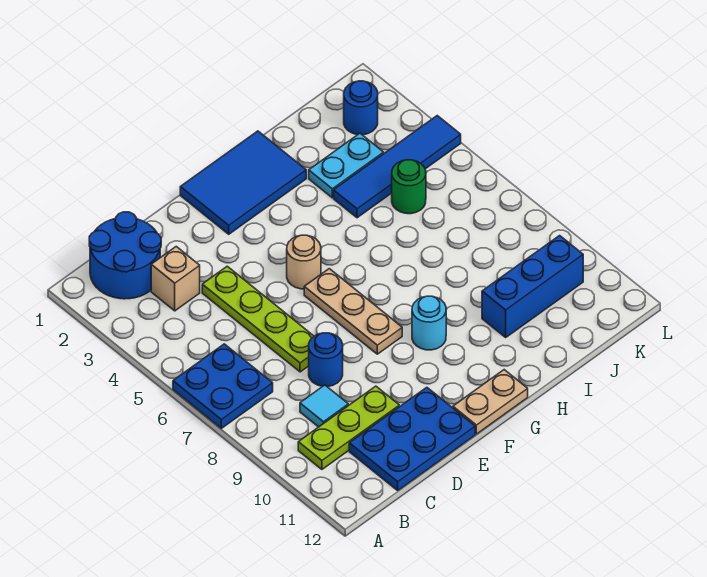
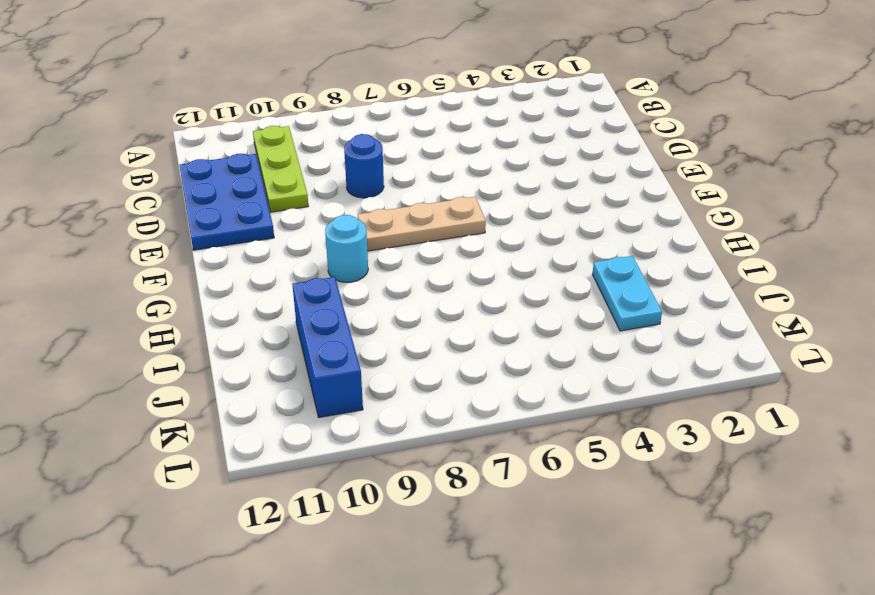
none -> blue plate A6:B7 level 1
none -> blue round brick B1:C2 level 1
none -> tan brick C3 level 1

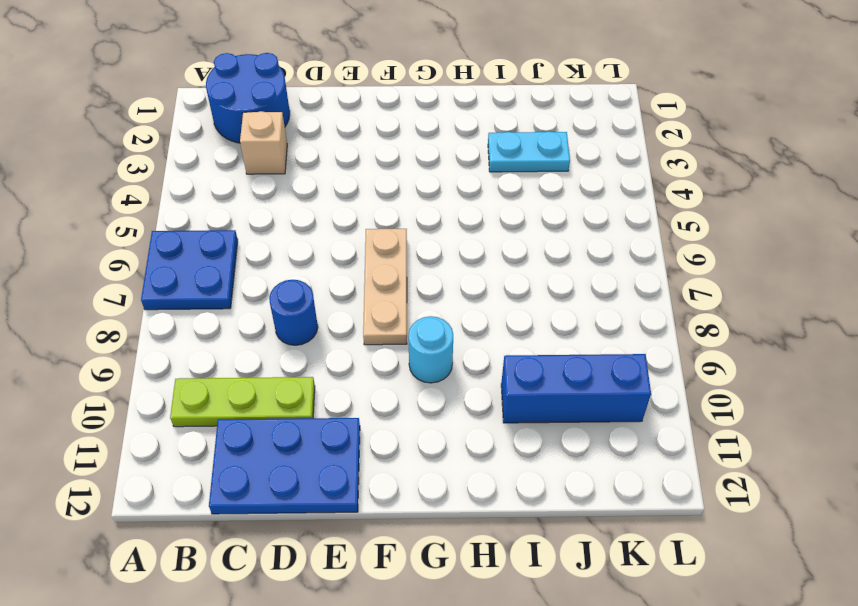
none -> cyan tile C9 level 1
none -> lime plate D4:D7 level 1
none -> blue tile F1:H2 level 1

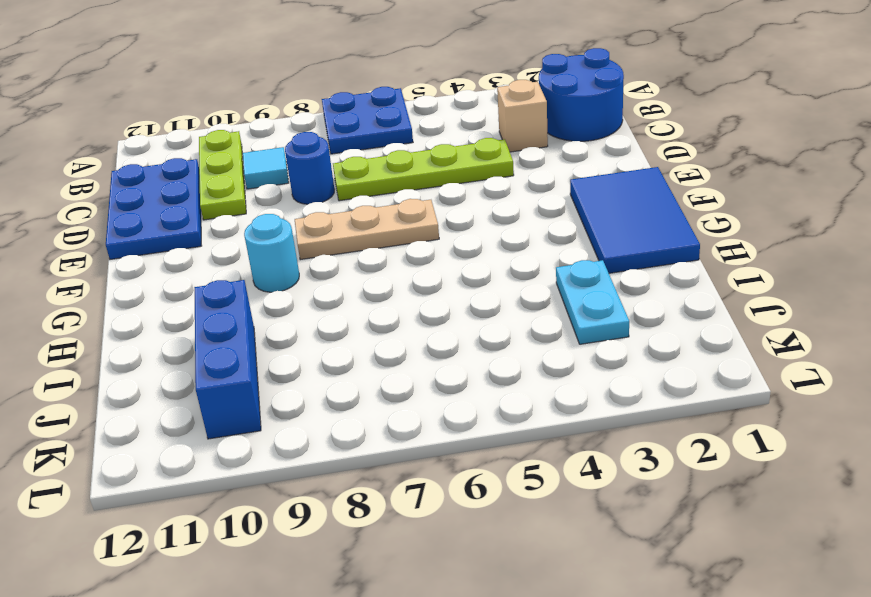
none -> tan round brick F5 level 1
none -> tan plate F12:G12 level 1
none -> blue tile I4:L4 level 1

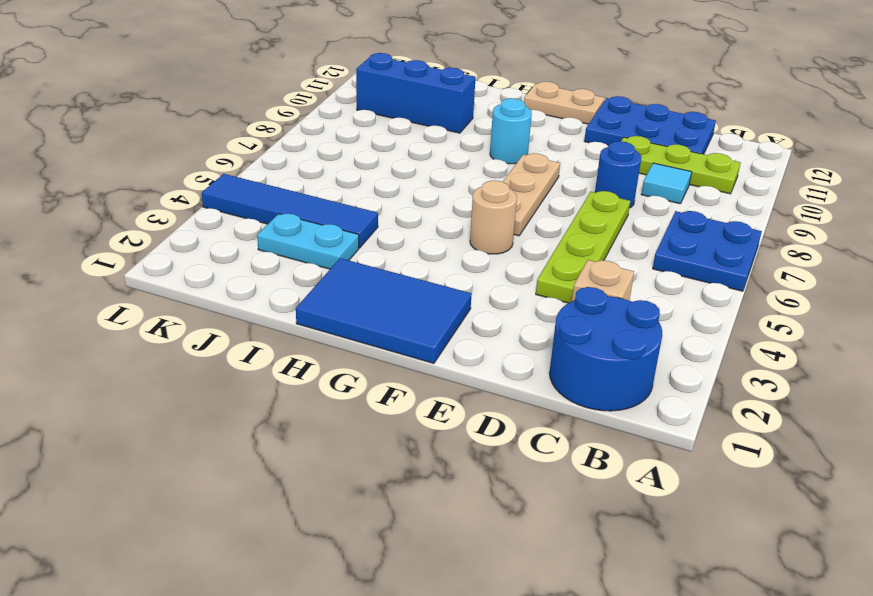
none -> green round brick J5 level 1
none -> blue round brick K2 level 1

